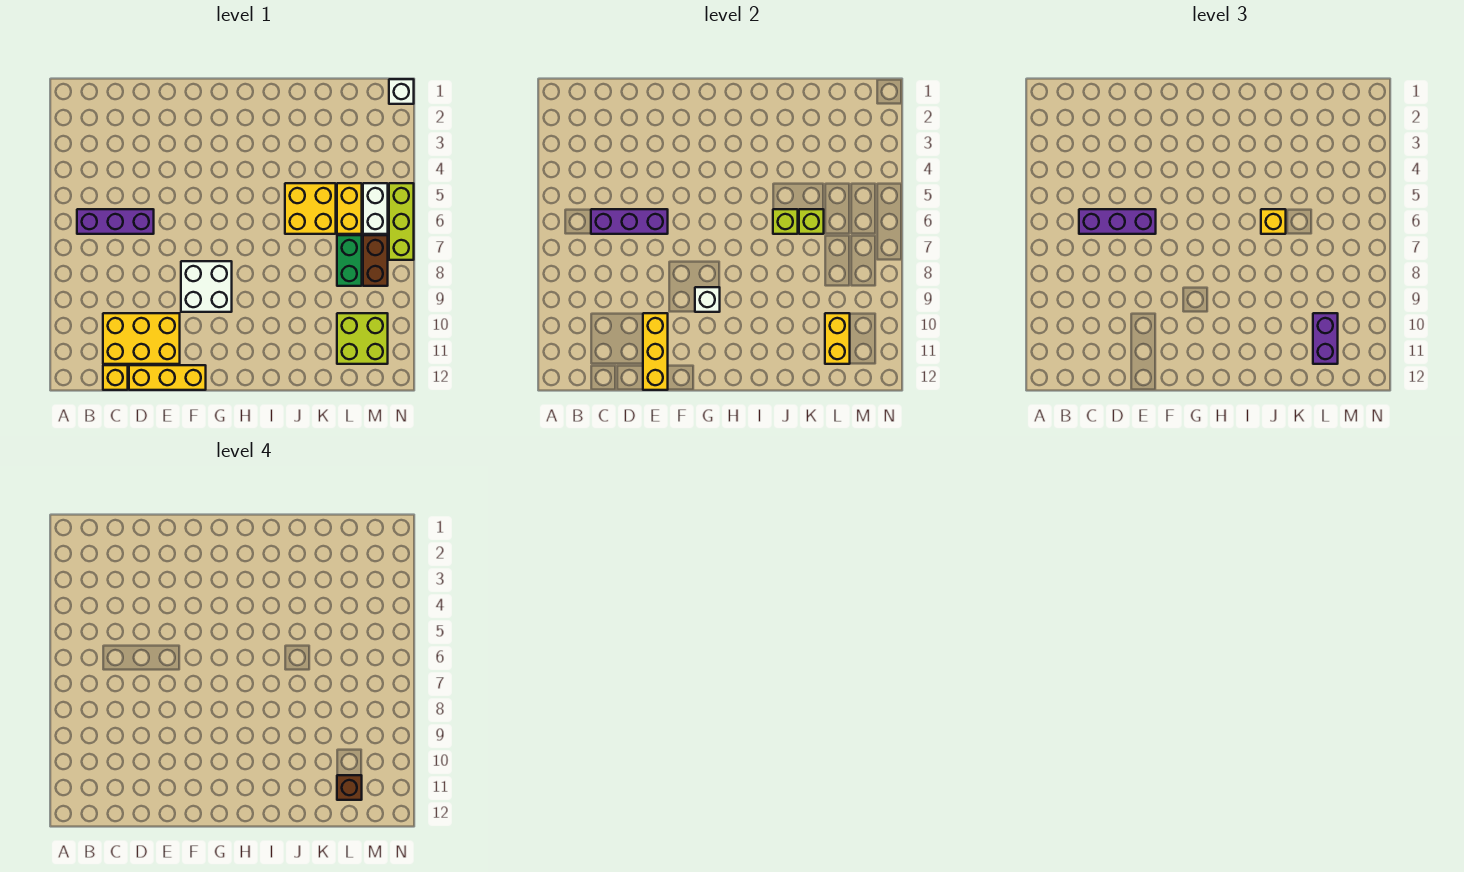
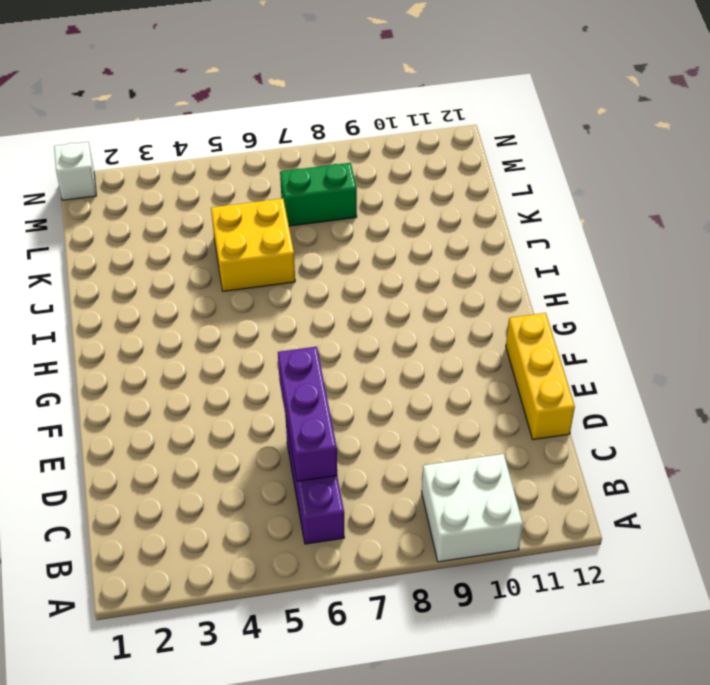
white brick A9:B10 level 1 -> white brick F8:G9 level 1
none -> yellow brick C10:E11 level 1
none -> yellow brick C12 level 1
none -> yellow brick L5:L6 level 1

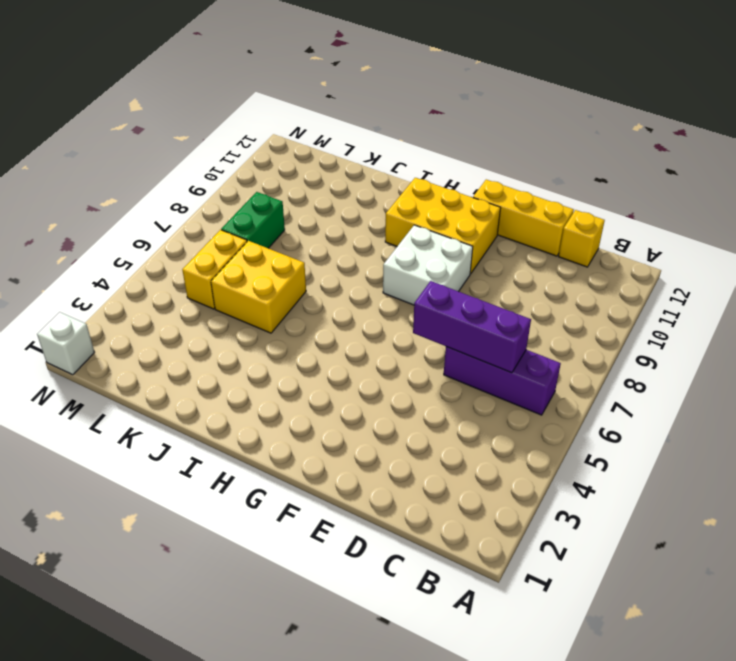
yellow brick F10:H11 level 1 -> yellow brick C10:E11 level 1
none -> lime brick L10:M11 level 1
none -> white brick M5:M6 level 1
none -> brown brick M7:M8 level 1

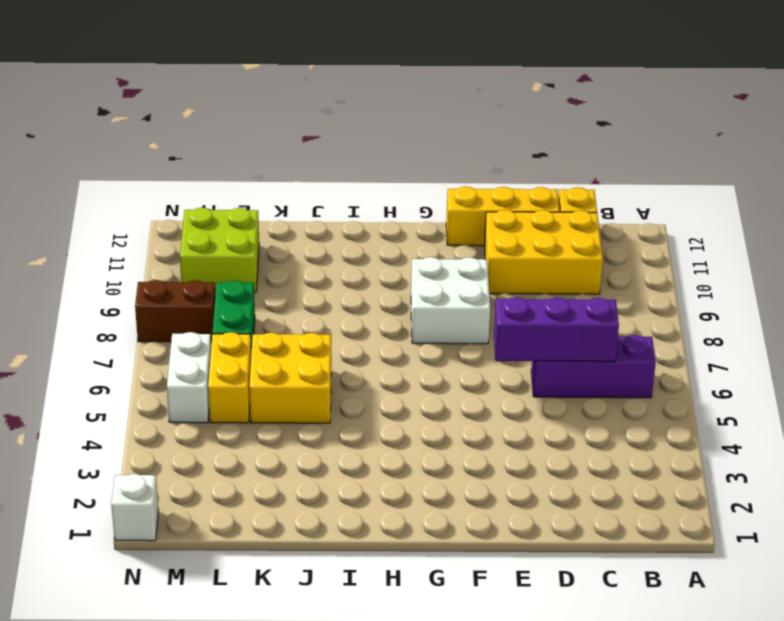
brown brick M8:N8 level 1 -> brown brick M7:M8 level 1
none -> lime brick N5:N7 level 1
none -> yellow brick E10:E12 level 2
none -> white brick G9 level 2

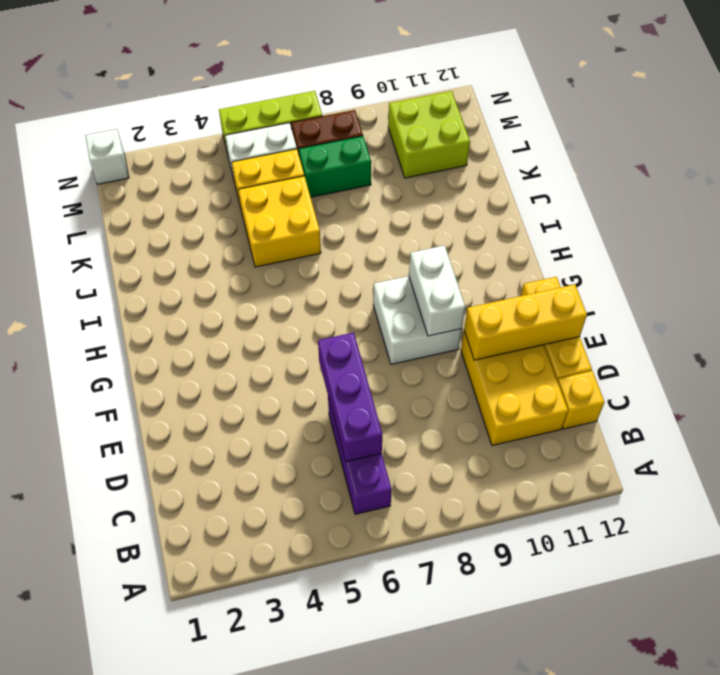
white brick F9:G9 level 2 -> white brick G9 level 2
none -> lime brick J6 level 2
none -> lime brick K6 level 2
none -> yellow brick L10:L11 level 2

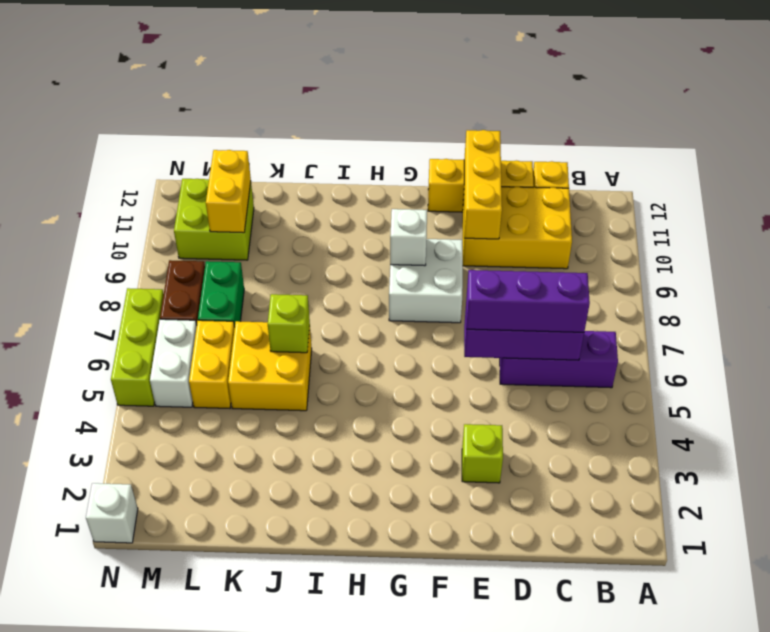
lime brick E3 level 1 -> lime brick K6 level 2
none -> yellow brick J6 level 3
none -> purple brick L10:L11 level 3
none -> brown brick L11 level 4

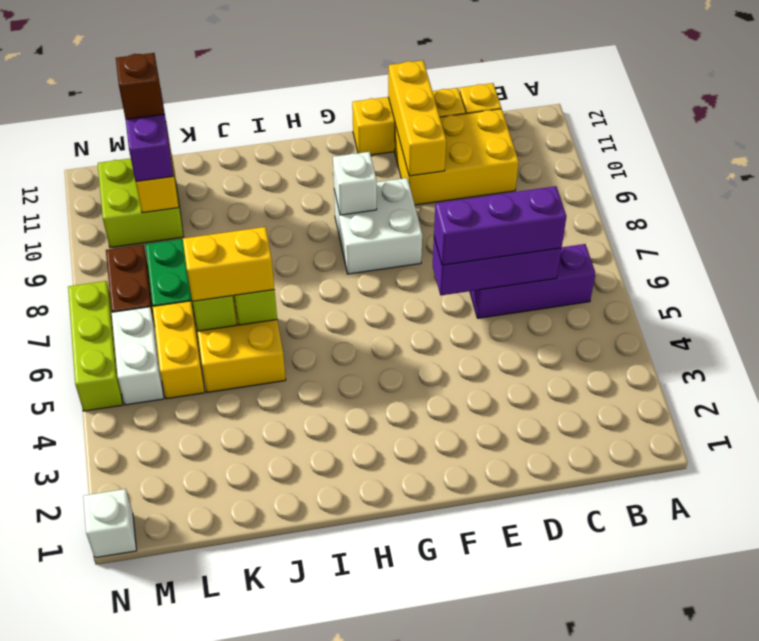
yellow brick J6:K6 level 3 -> yellow brick J6 level 3

